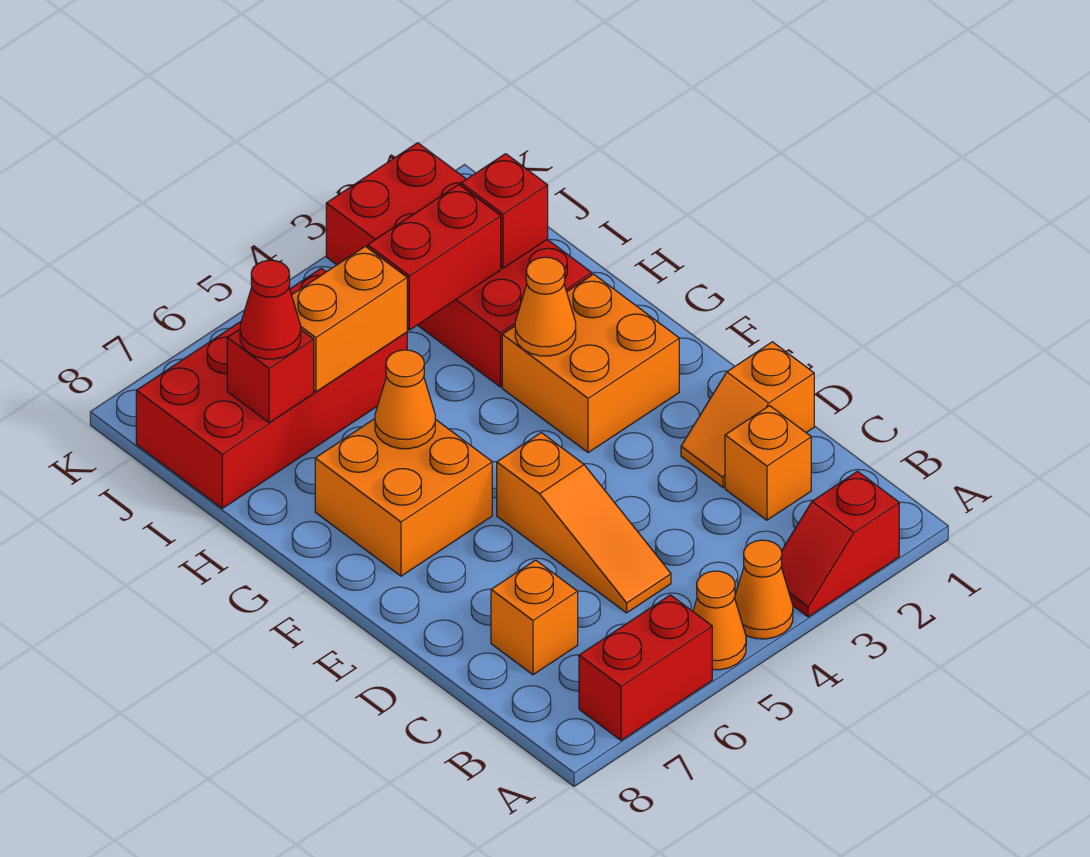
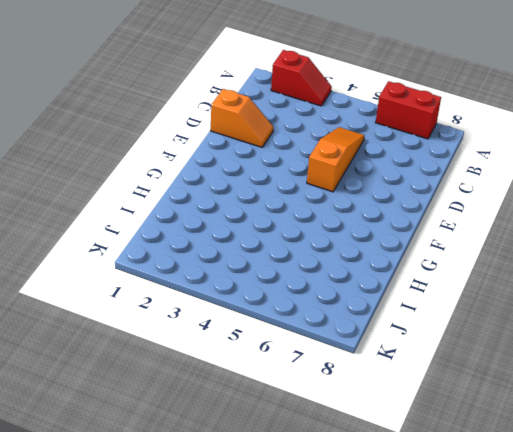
none -> orange cone A4 level 1
none -> orange cone A5 level 1
none -> orange brick C2 level 1

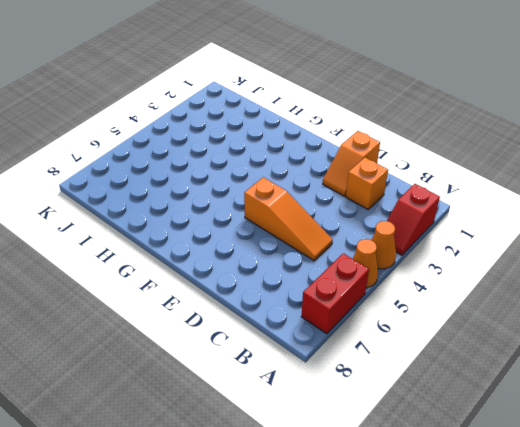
none -> orange brick C7 level 1
none -> orange brick F2:G3 level 1
none -> orange brick F6:G7 level 1

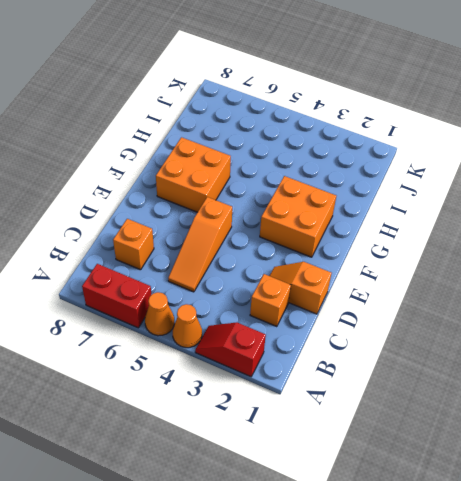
none -> red brick H2:K3 level 1
none -> red brick I5:J8 level 1
none -> orange cone G3 level 2

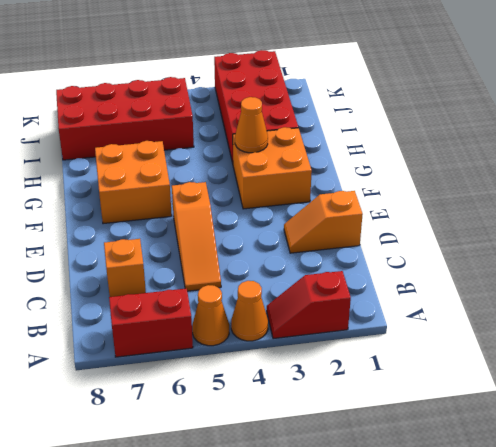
none -> orange brick C2 level 1
none -> orange cone G6 level 2
none -> red brick I2 level 2

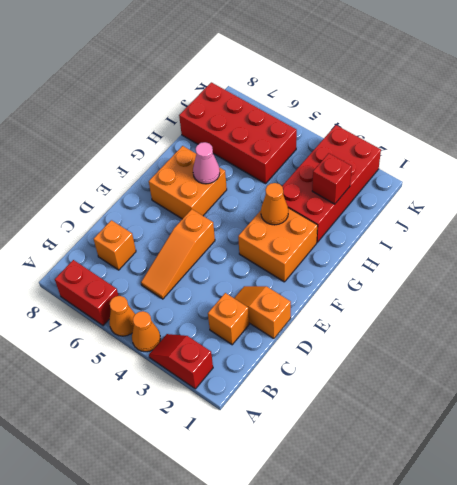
pink cone G6 level 2 -> orange cone G6 level 2
none -> red brick I3:I4 level 2
none -> orange brick I5:I6 level 2
none -> red brick I7 level 2

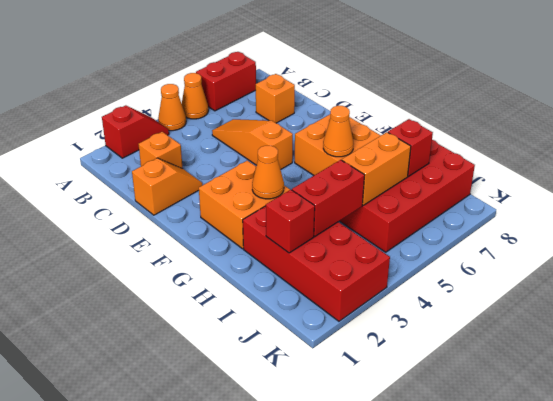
none -> red cone I7 level 3

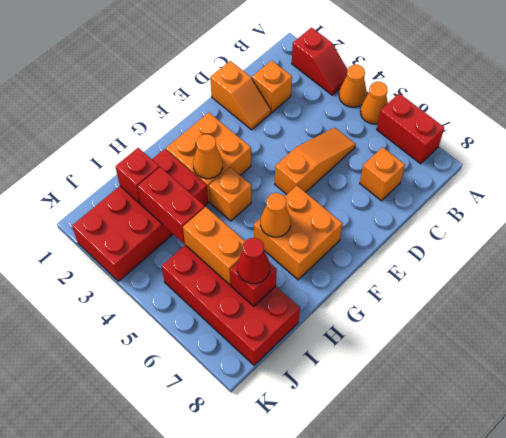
orange brick G4 level 1 -> none

